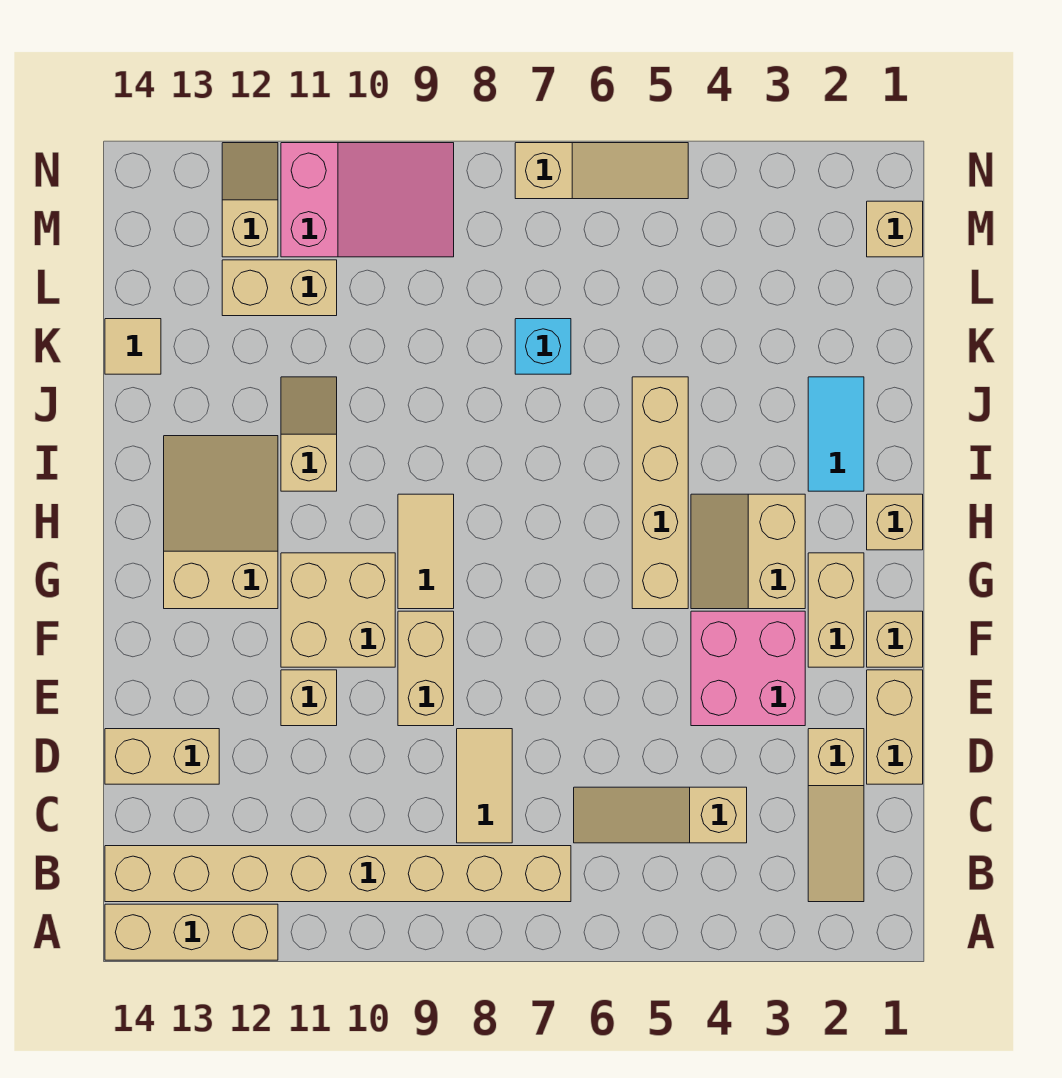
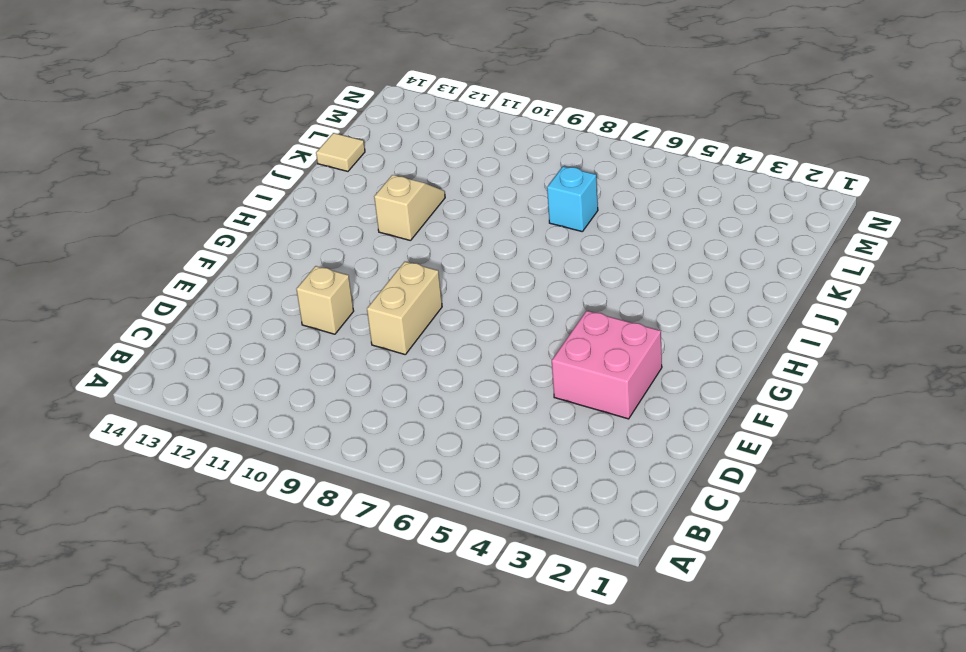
none -> tan brick A12:A14 level 1
none -> tan slope B2:D2 level 1 top D
none -> tan brick B7:B14 level 1

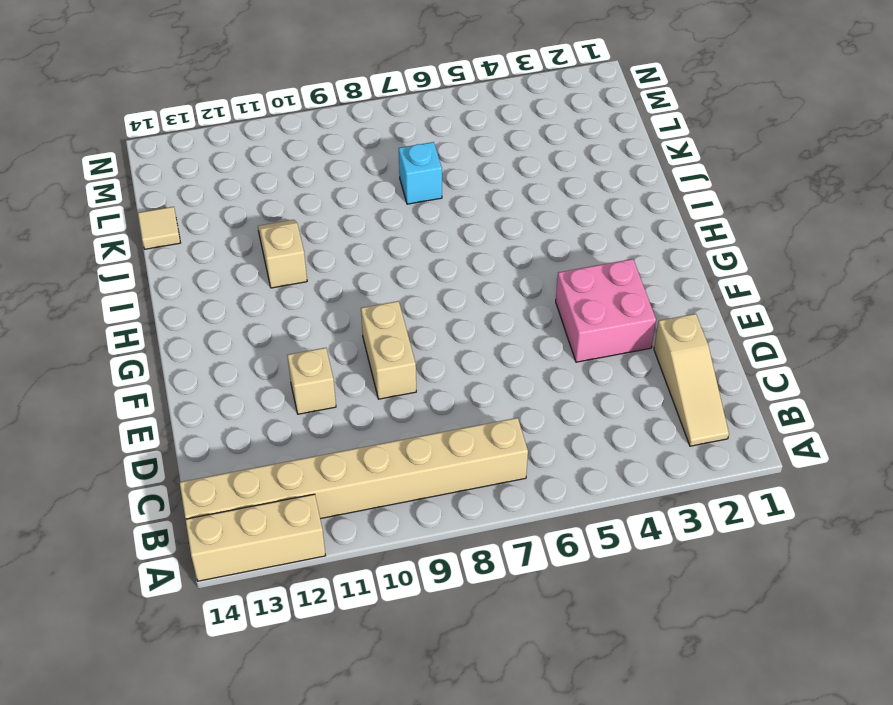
none -> tan slope C4:C6 level 1 top 4
none -> tan tile C8:D8 level 1
none -> tan brick D1:E1 level 1

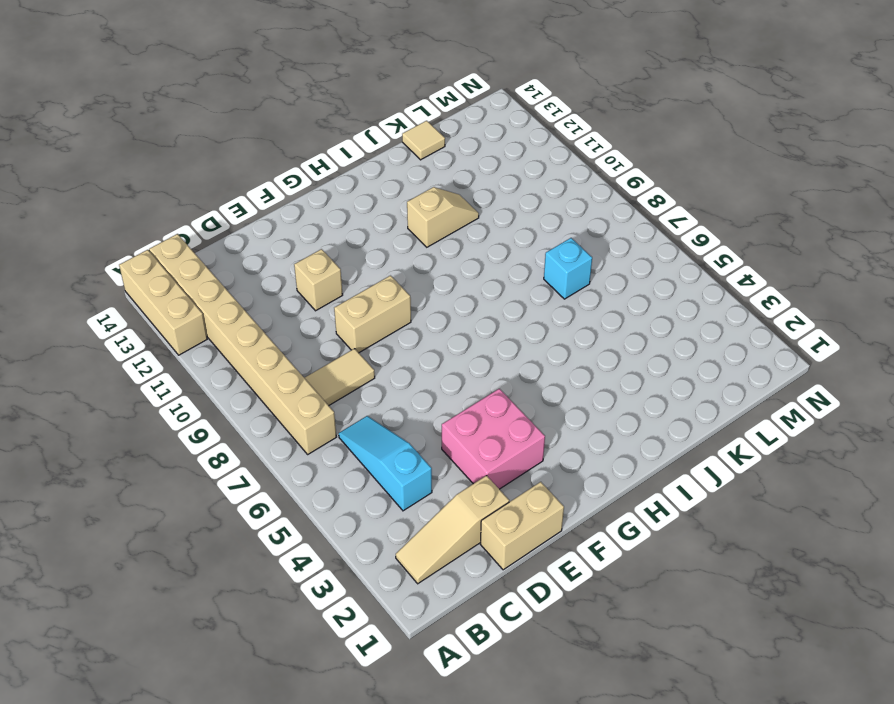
cyan slope C4:C6 level 1 top 4 -> tan slope C4:C6 level 1 top 4
none -> tan brick D13:D14 level 1
none -> tan brick F1 level 1
none -> tan brick F2:G2 level 1

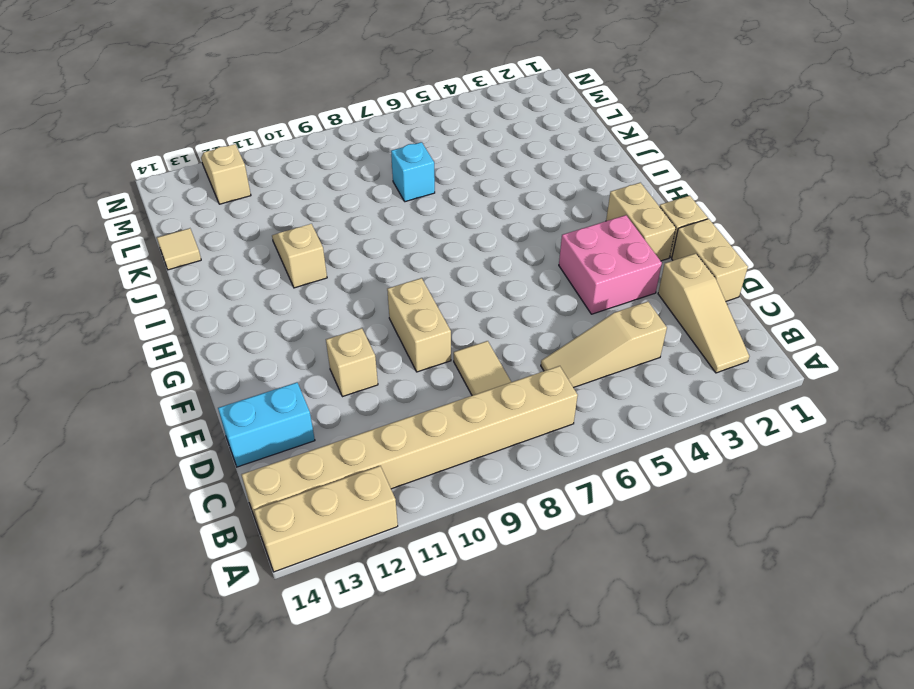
cyan brick D13:D14 level 1 -> tan brick D13:D14 level 1
none -> tan brick F10:G11 level 1
none -> tan slope G3:H4 level 1 top 3
none -> tan brick G5:J5 level 1

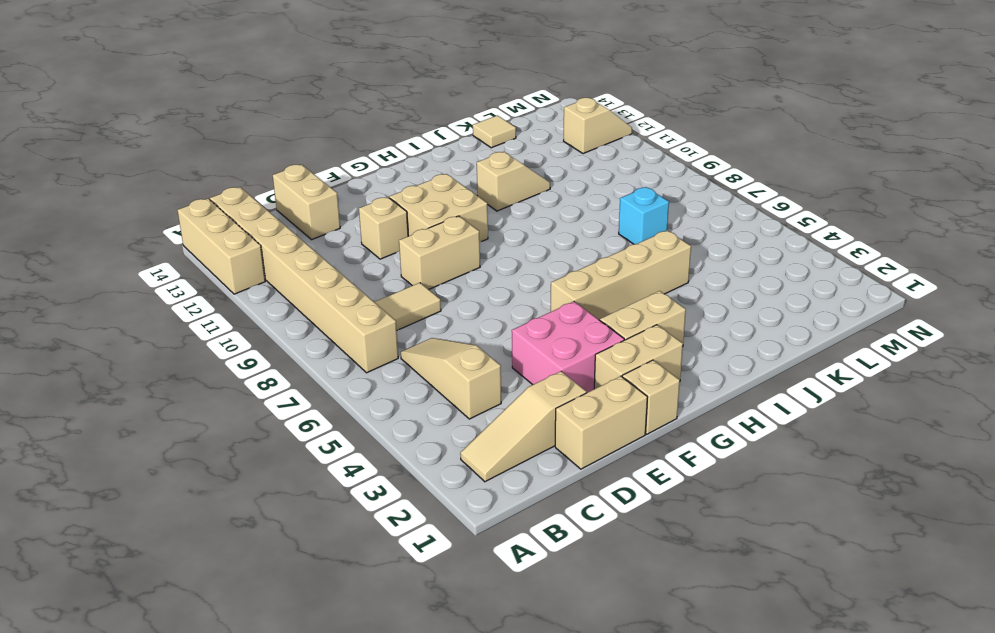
none -> tan tile G9:H9 level 1
none -> tan slope G12:I13 level 1 top G
none -> tan brick H1 level 1

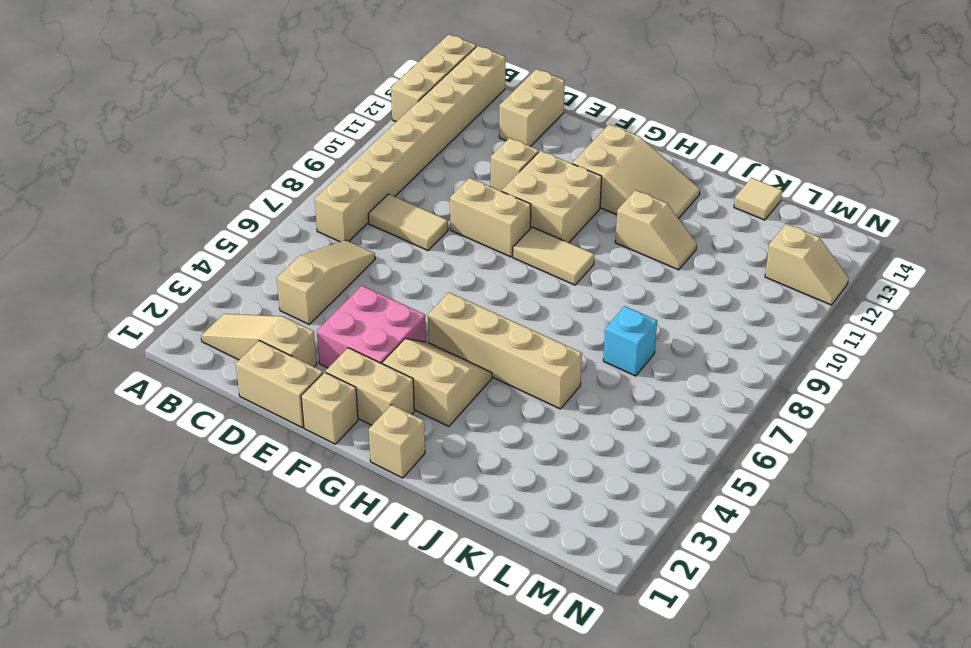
none -> cyan tile I2:J2 level 1
none -> tan brick L11:L12 level 1
none -> tan brick M1 level 1

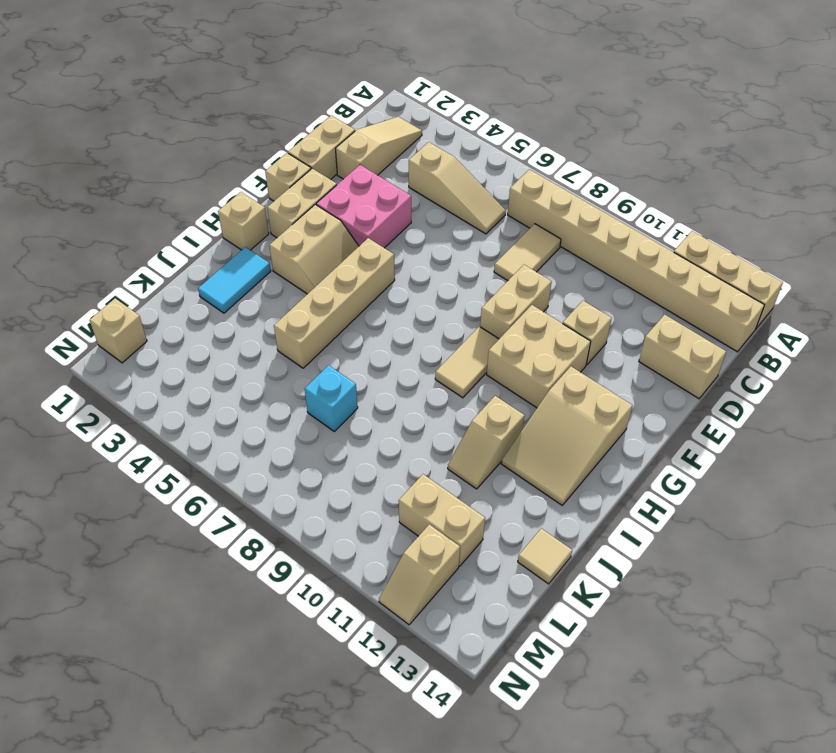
none -> pink slope M9:N11 level 1 top 11
none -> tan slope N5:N7 level 1 top 7

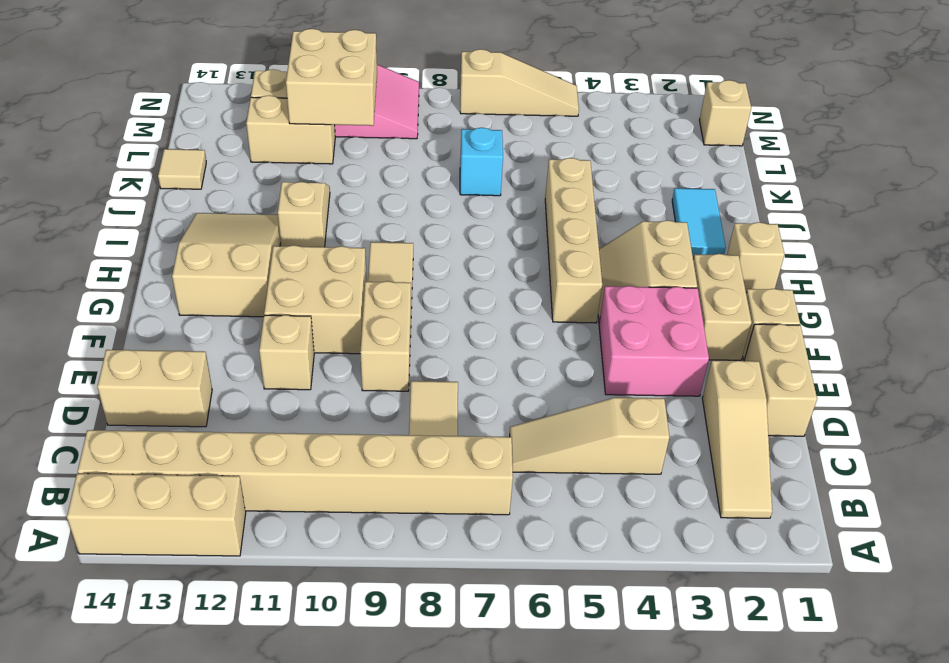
tan brick L10:M11 level 2 -> none

